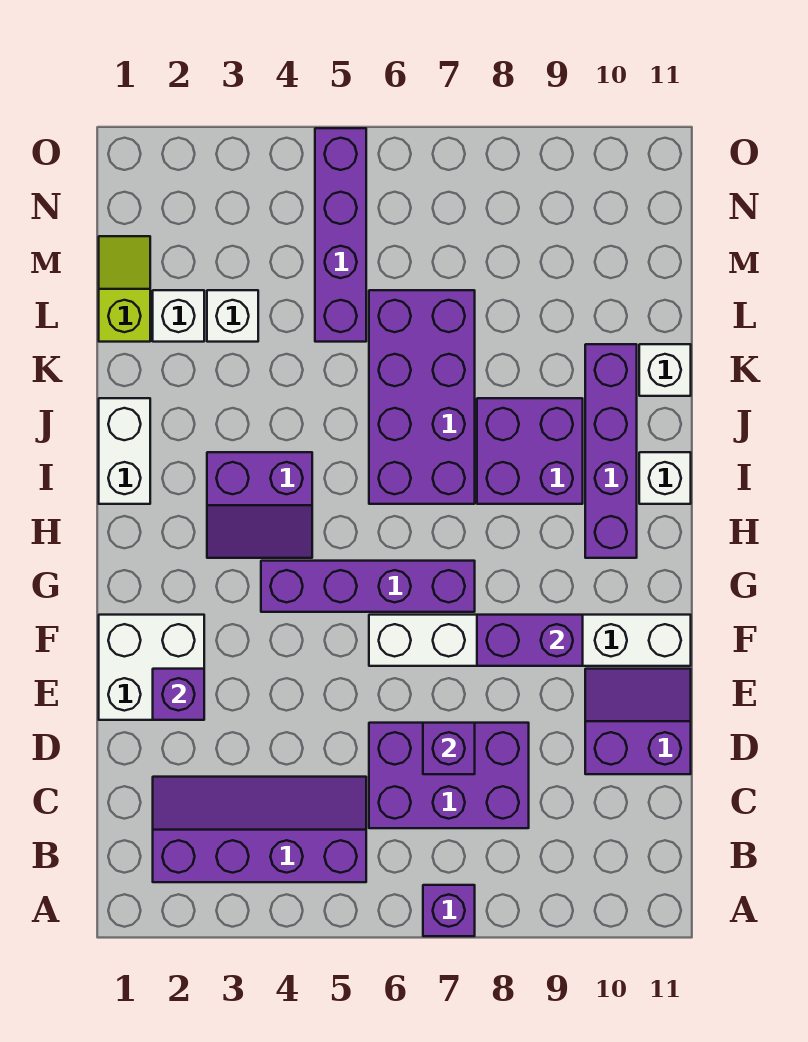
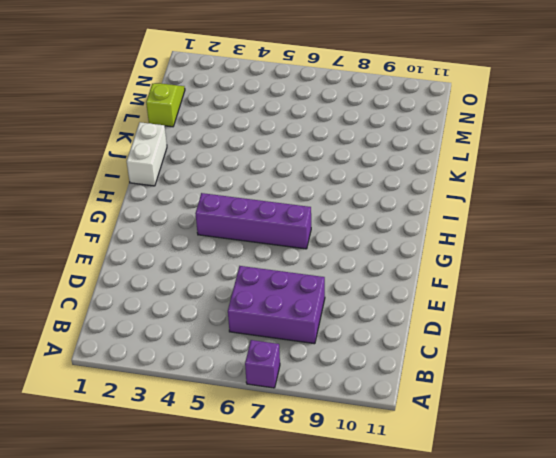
none -> purple slope B2:C5 level 1 top B
none -> purple slope D10:E11 level 1 top D
none -> white brick E1:F2 level 1

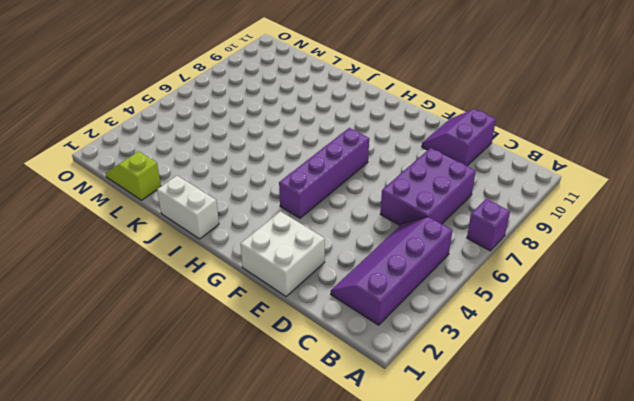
none -> white brick F6:F11 level 1
none -> purple slope H3:I4 level 1 top I
none -> purple brick H10:K10 level 1

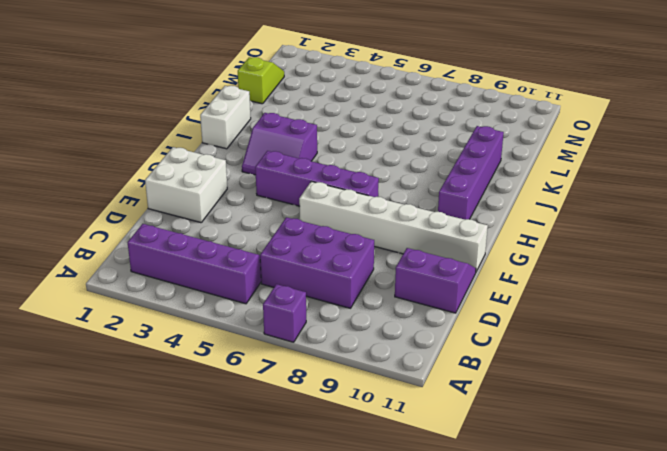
none -> purple brick I6:L7 level 1
none -> purple brick I8:J9 level 1
none -> white brick I11 level 1

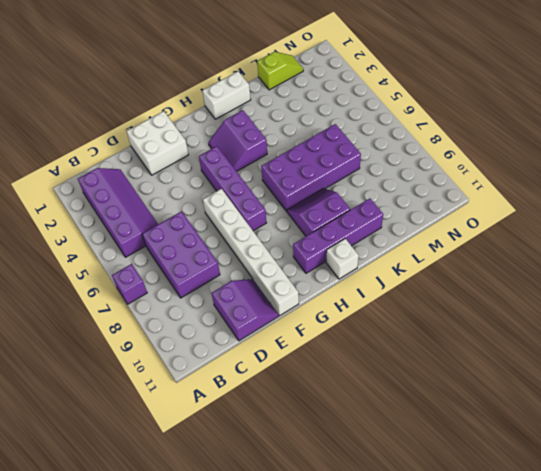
purple slope I8:J9 level 1 top 9 -> purple brick I8:J9 level 1
none -> white brick K11 level 1
none -> white brick L2 level 1
none -> white brick L3 level 1

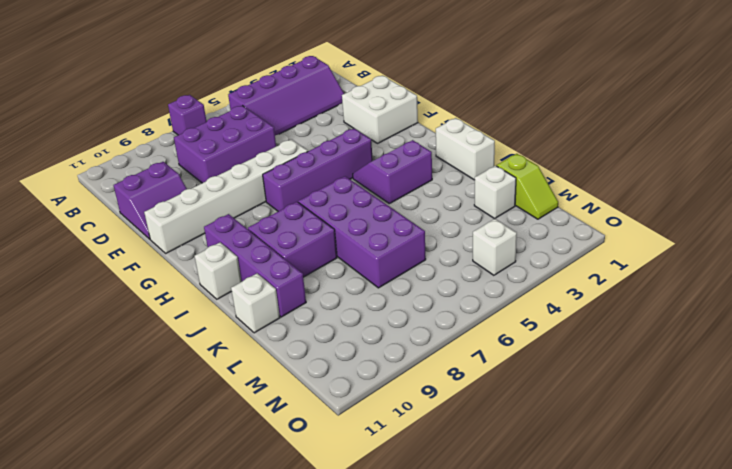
white brick N4 level 1 -> white brick L3 level 1
none -> purple brick L5:O5 level 1
none -> purple brick D7 level 2
none -> purple brick E2 level 2

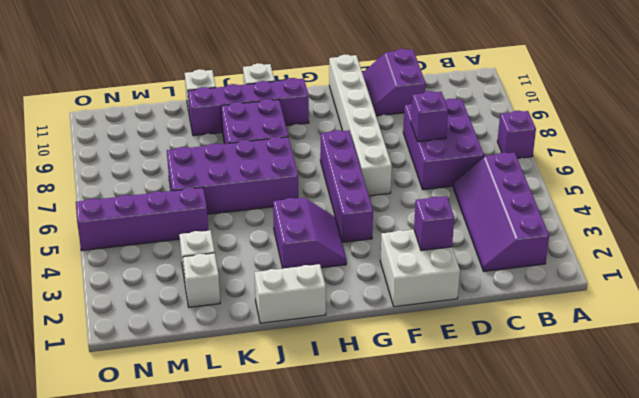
none -> lime slope L1:M1 level 1 top L
none -> purple brick F8:F9 level 2

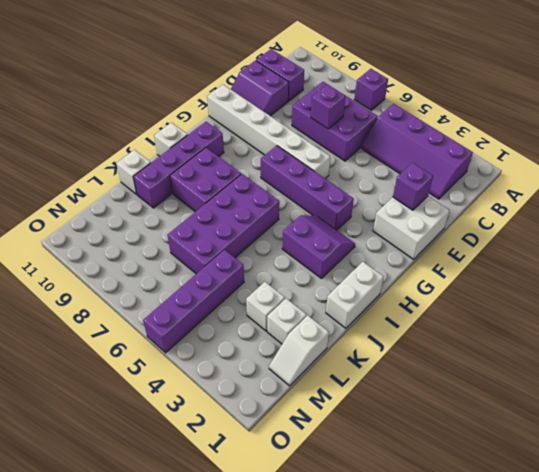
purple brick C10:C11 level 1 -> purple brick F8:F9 level 2
white slope L1:M1 level 1 top L -> lime slope L1:M1 level 1 top L

